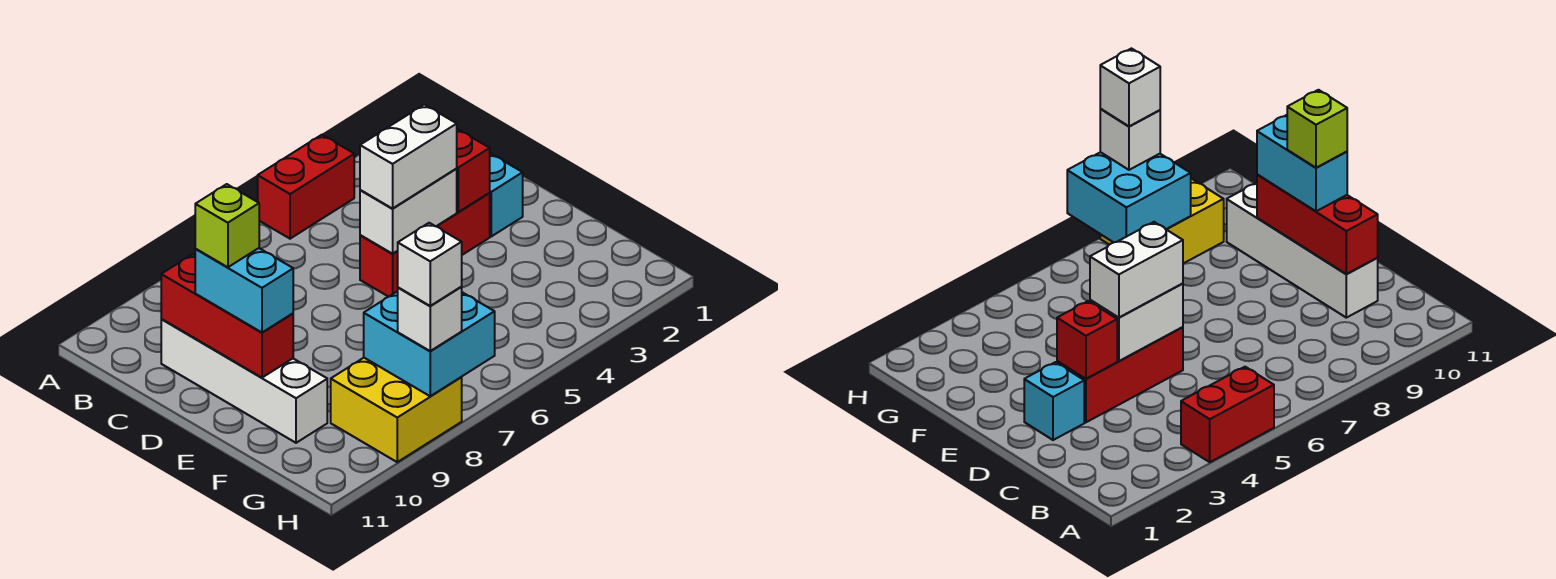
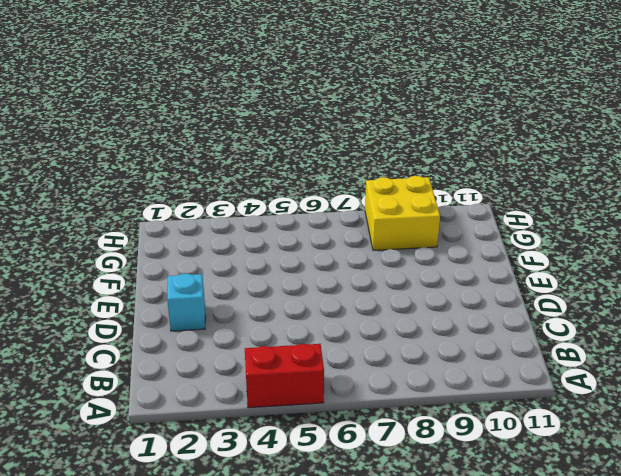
none -> white brick C10:F10 level 1
none -> red brick D3:D5 level 1
none -> red brick C10:E10 level 2

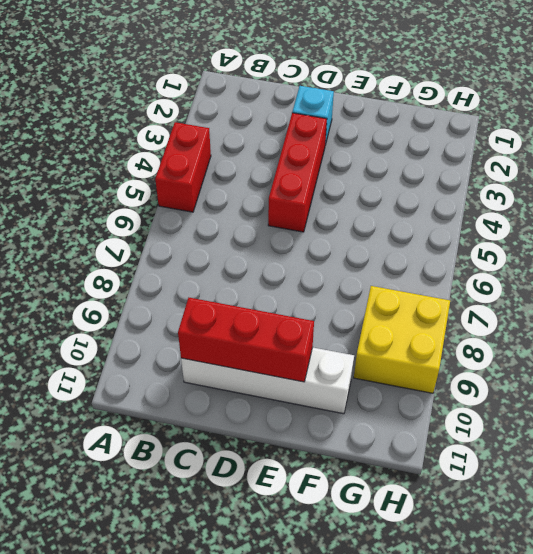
none -> red brick D3 level 2
none -> white brick D4:D5 level 2
none -> cyan brick G7:H8 level 2

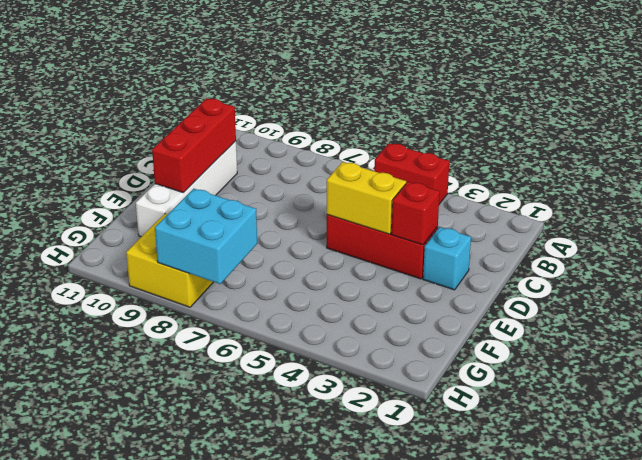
yellow brick D4:D5 level 2 -> white brick D4:D5 level 2
none -> white brick D4:D5 level 3
none -> cyan brick D10:E10 level 3
none -> white brick H8 level 3

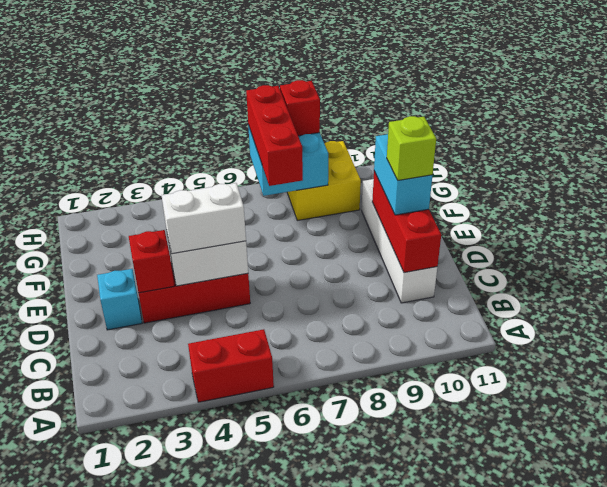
red brick F7:H7 level 3 -> none
red brick H8 level 3 -> white brick H8 level 3
none -> white brick H8 level 4

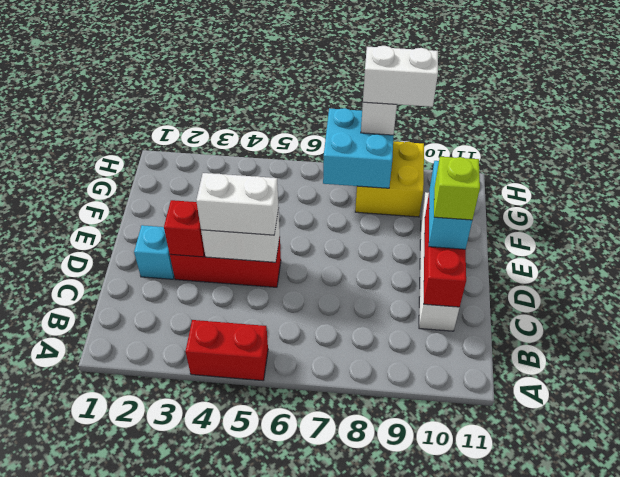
white brick H8:H9 level 4 -> white brick H8 level 4

